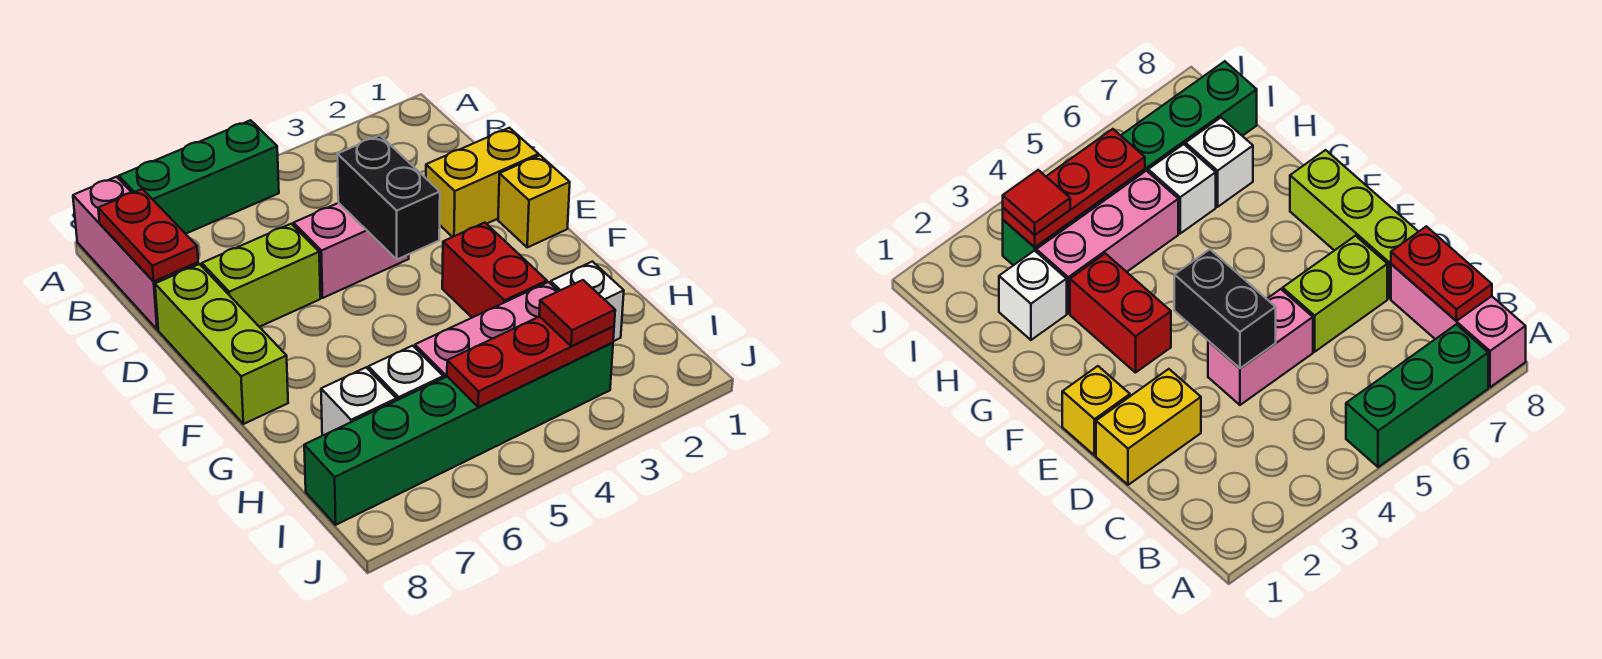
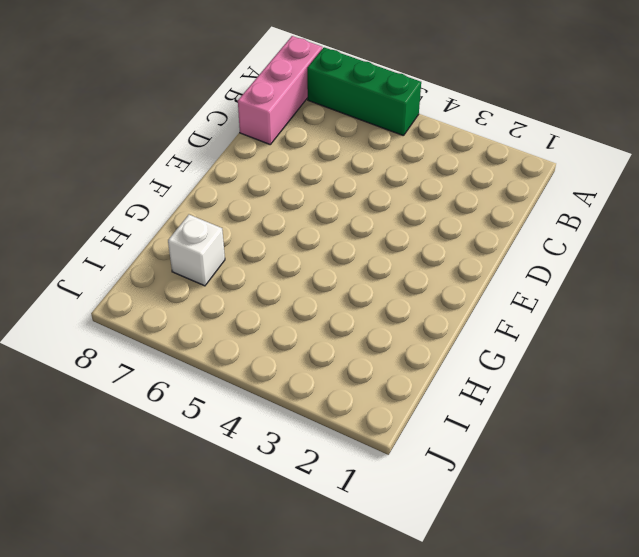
none -> yellow brick D1:D2 level 1
none -> pink brick D4:D5 level 1
none -> lime brick D6:D7 level 1

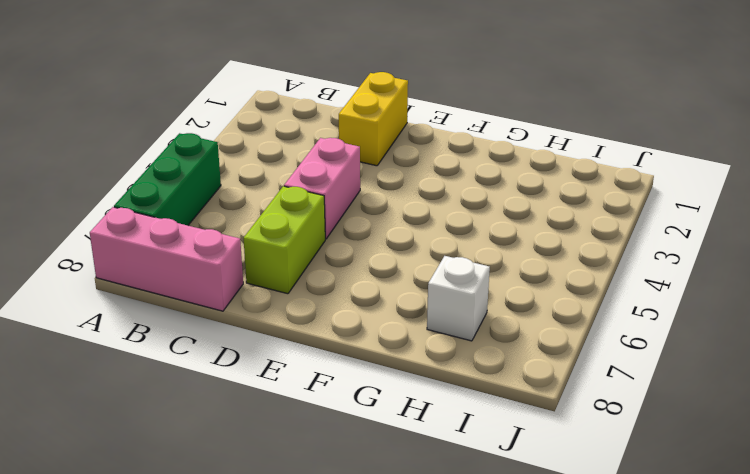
none -> lime brick D8:F8 level 1
none -> yellow brick E1 level 1
none -> red brick F3:G3 level 1

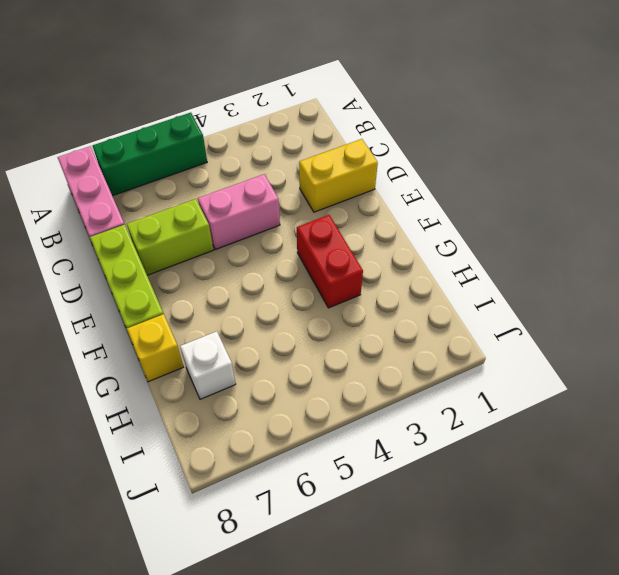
yellow brick G8 level 1 -> yellow brick E1 level 1
none -> white brick H2 level 1
none -> pink brick H3:H5 level 1
none -> white brick H6 level 1

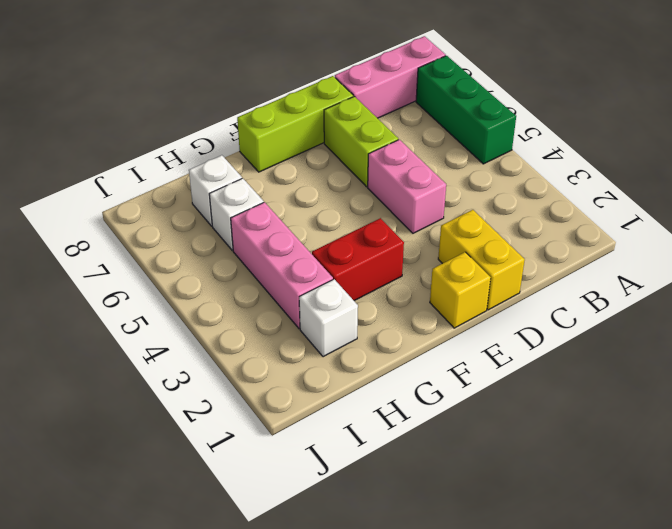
none -> green brick I3:I8 level 1
none -> red plate B8:C8 level 2
none -> black brick D4:E4 level 2

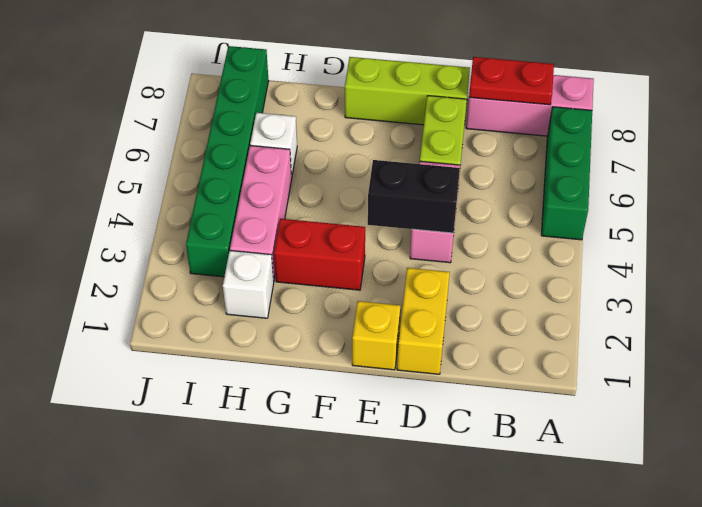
none -> white brick H7 level 1
none -> red plate I3:I5 level 2
none -> red tile I3 level 3

